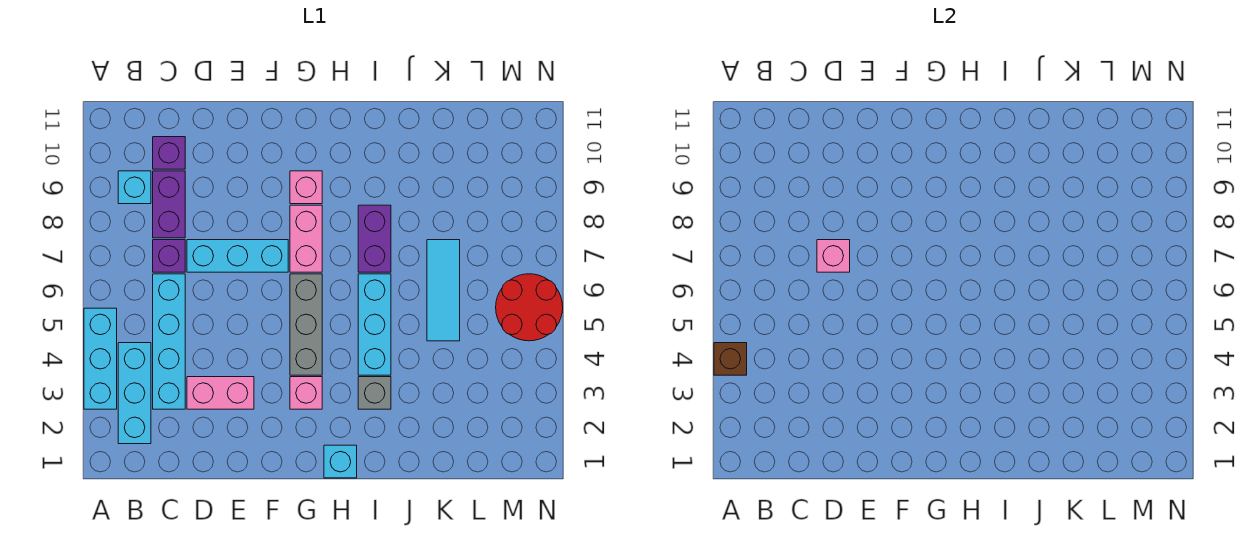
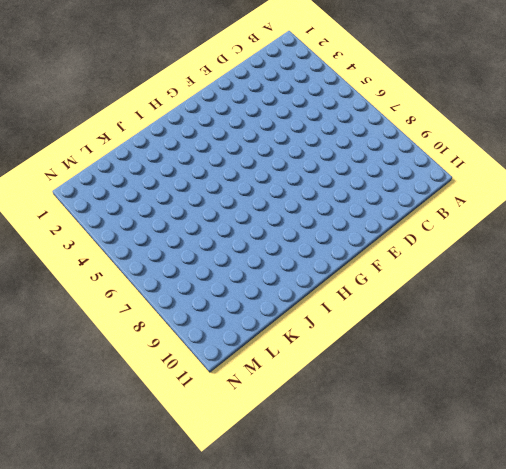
none -> cyan brick A3:A5 level 1
none -> cyan brick B2:B4 level 1
none -> cyan brick B9 level 1

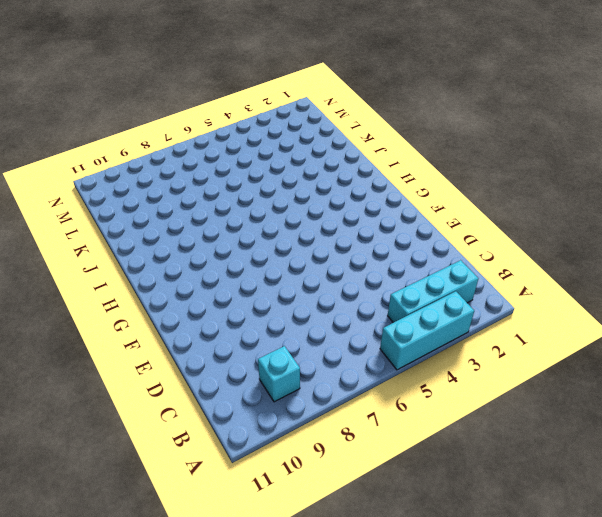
none -> cyan brick C3:C6 level 1
none -> purple brick C7 level 1
none -> purple brick C8:C9 level 1

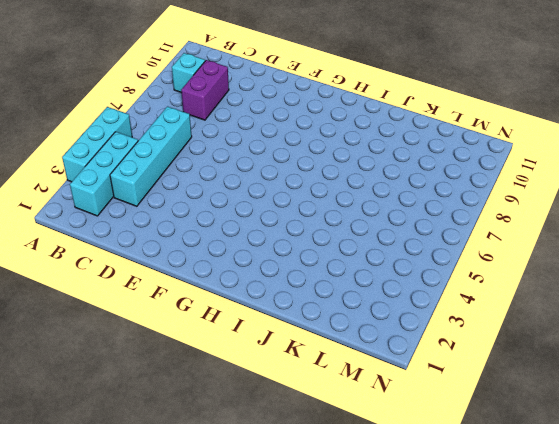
none -> purple brick C7 level 1
none -> purple brick C10 level 1
none -> pink brick D3:E3 level 1

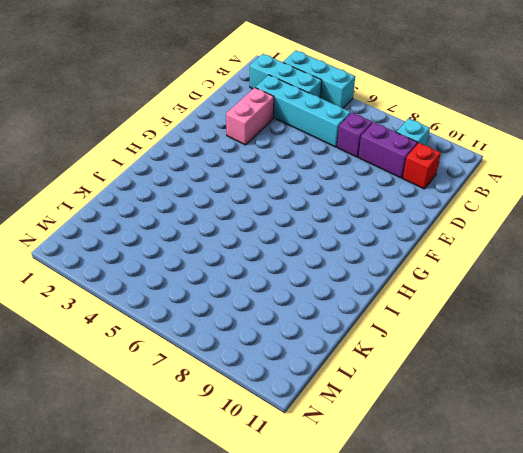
red brick C10 level 1 -> purple brick C10 level 1
none -> cyan brick D7:F7 level 1
none -> pink brick G3 level 1
none -> grey brick G4:G6 level 1

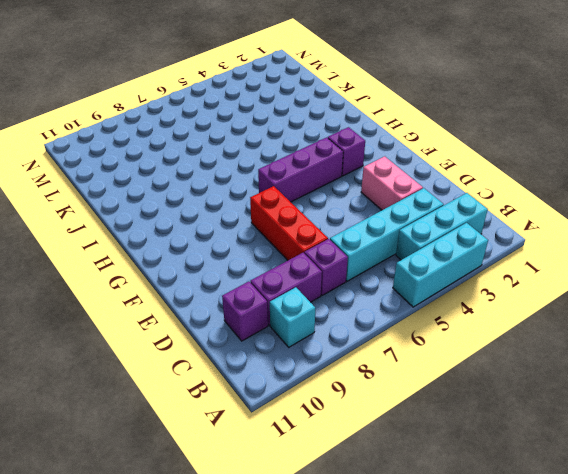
red brick D7:F7 level 1 -> cyan brick D7:F7 level 1
purple brick G3 level 1 -> pink brick G3 level 1
purple brick G4:G6 level 1 -> grey brick G4:G6 level 1
none -> pink brick G7:G8 level 1
none -> pink brick G9 level 1
none -> cyan brick H1 level 1

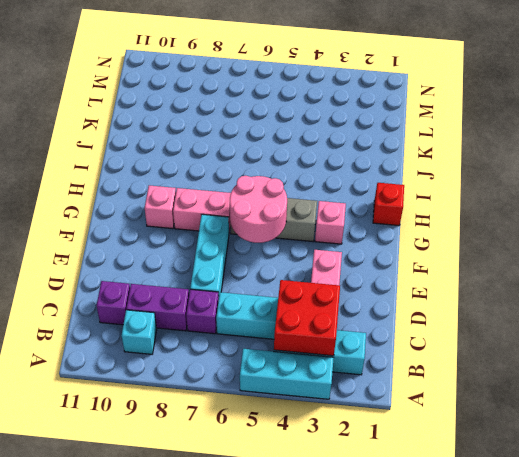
red brick B3:C4 level 2 -> none
pink round brick F5:G6 level 2 -> none
red brick H1 level 1 -> cyan brick H1 level 1
none -> grey brick I3 level 1
none -> cyan brick I4:I6 level 1
none -> purple brick I7:I8 level 1

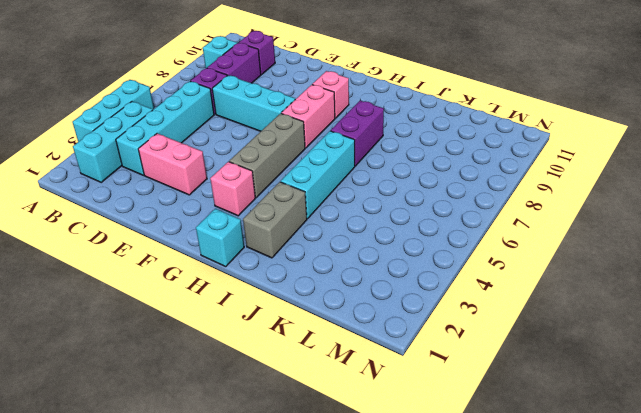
grey brick I2:I3 level 1 -> grey brick I3 level 1
none -> cyan tile K5:K7 level 1
none -> red round brick M5:N6 level 1
none -> brown brick A4 level 2

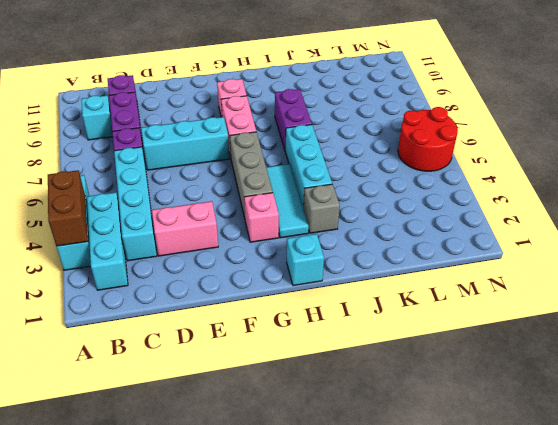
brown brick A3:A4 level 2 -> brown brick A4 level 2
cyan tile H3:H5 level 1 -> cyan tile K5:K7 level 1
none -> pink brick D7 level 2

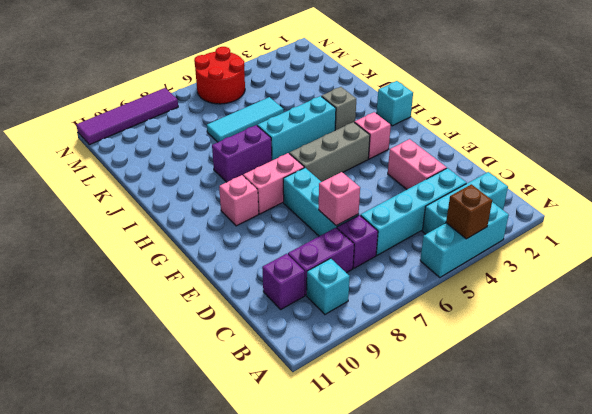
purple tile N8:N11 level 1 -> none

